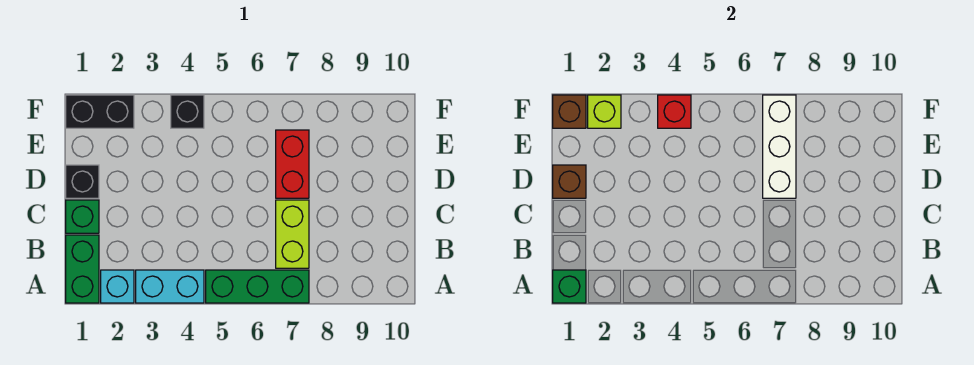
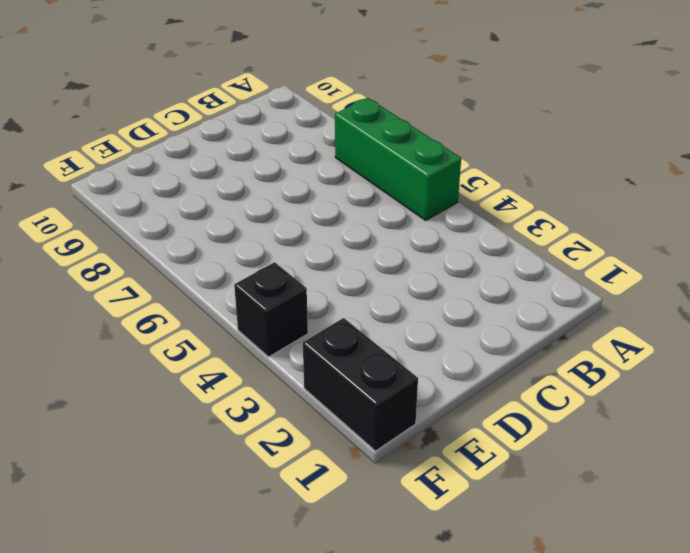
none -> green brick A1:B1 level 1
none -> cyan brick A2 level 1
none -> cyan brick A3:A4 level 1

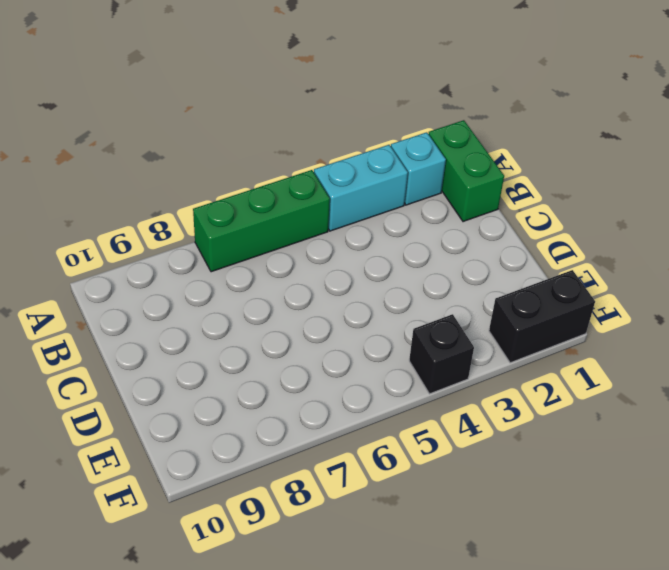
none -> lime brick B7:C7 level 1
none -> green brick C1 level 1
none -> black brick D1 level 1

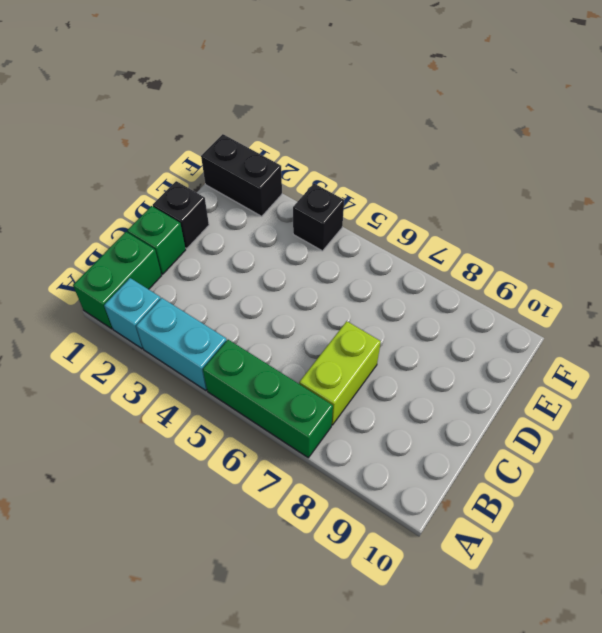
none -> red brick D7:E7 level 1
none -> green brick A1 level 2
none -> brown brick D1 level 2

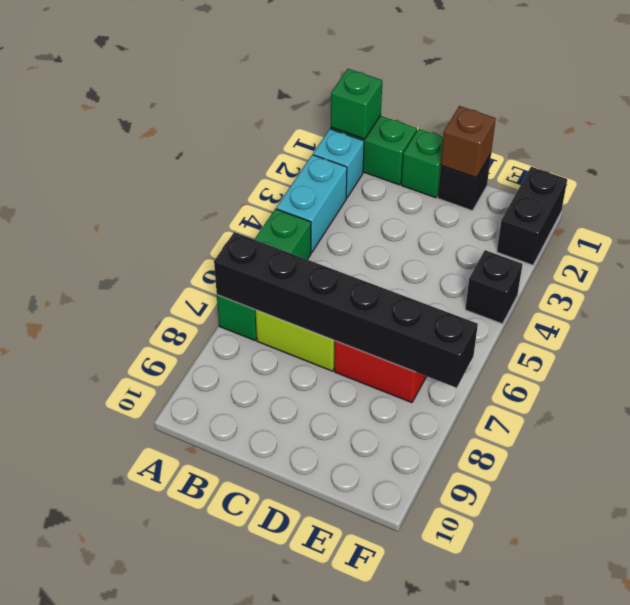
black brick A7:F7 level 2 -> white brick D7:F7 level 2
none -> brown brick F1 level 2
none -> lime brick F2 level 2
none -> red brick F4 level 2

